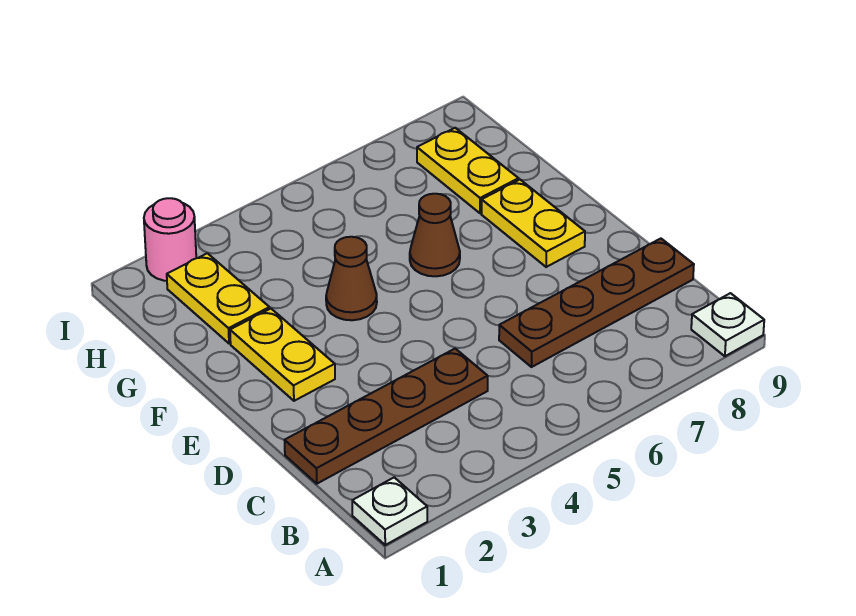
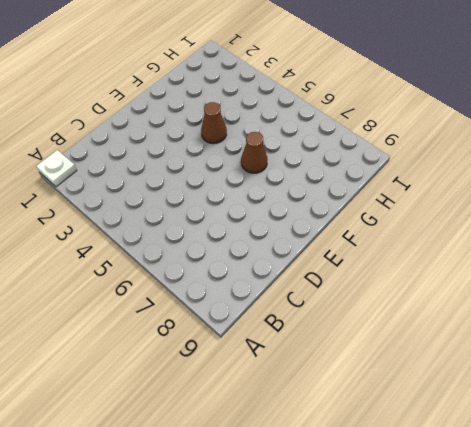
none -> white plate A9 level 1
none -> brown plate C1:C4 level 1

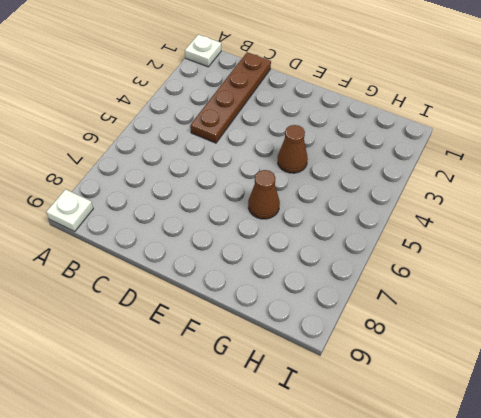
none -> brown plate C6:C9 level 1
none -> yellow plate E2:F2 level 1

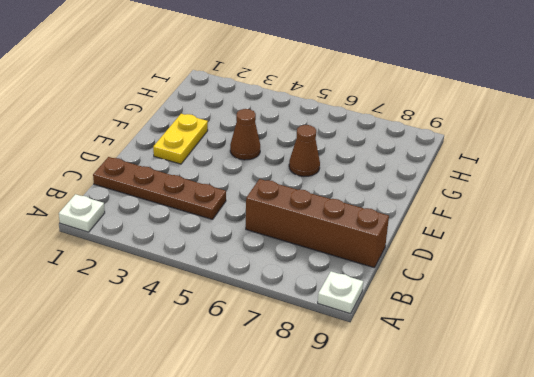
brown brick C6:C9 level 1 -> brown plate C6:C9 level 1
none -> yellow plate E8:F8 level 1
none -> yellow plate G2:H2 level 1

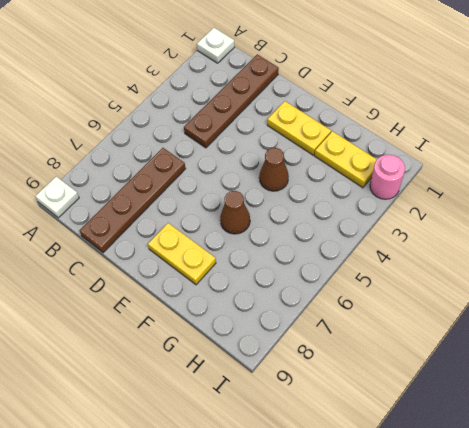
none -> yellow plate G8:H8 level 1

